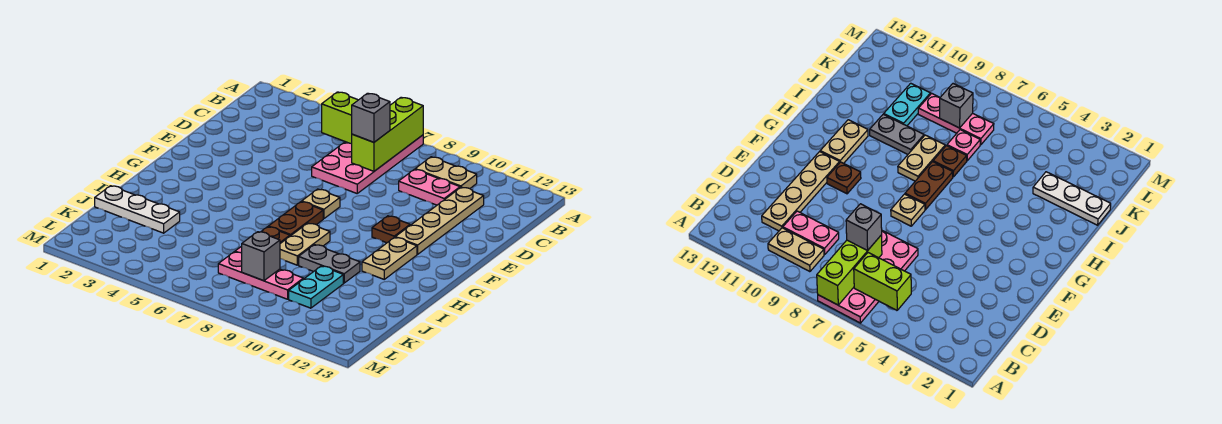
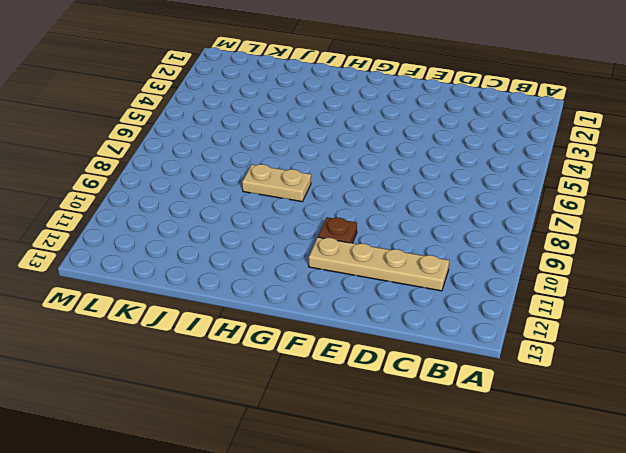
none -> pink plate A6:D7 level 1
none -> tan plate B9:B10 level 1
none -> pink plate C9:C10 level 1

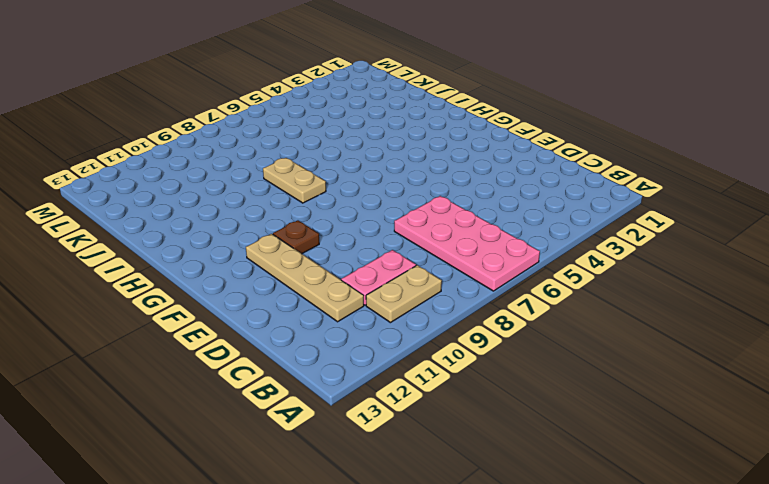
none -> tan plate F7 level 1
none -> brown plate G7:H7 level 1
none -> tan plate G11:H11 level 1

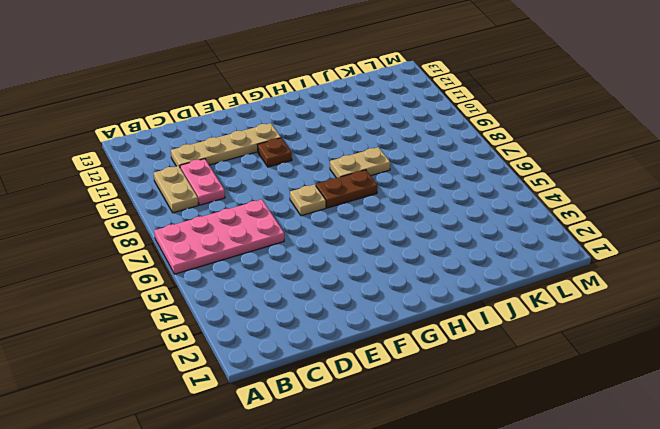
none -> tan plate G11:H11 level 1
none -> brown plate I7 level 1
none -> grey plate I9:I10 level 1

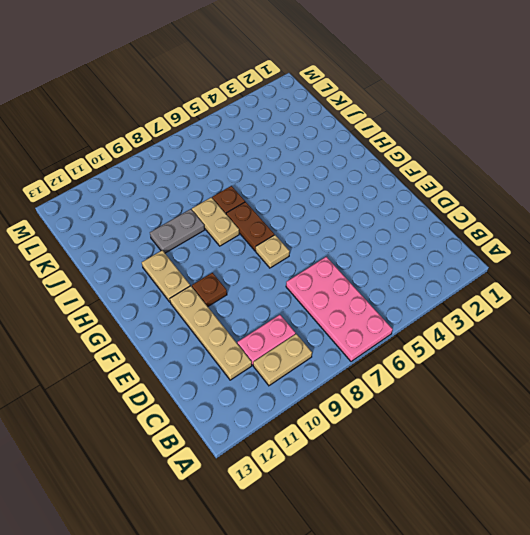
none -> white plate J1:J3 level 1
none -> pink plate J7 level 1
none -> cyan plate J10:K10 level 1

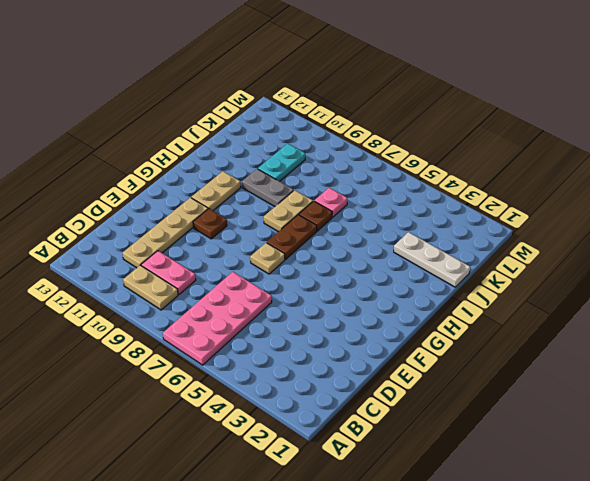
none -> pink plate K7:K9 level 1
none -> lime brick A7:C7 level 2
none -> lime brick B5:B6 level 2

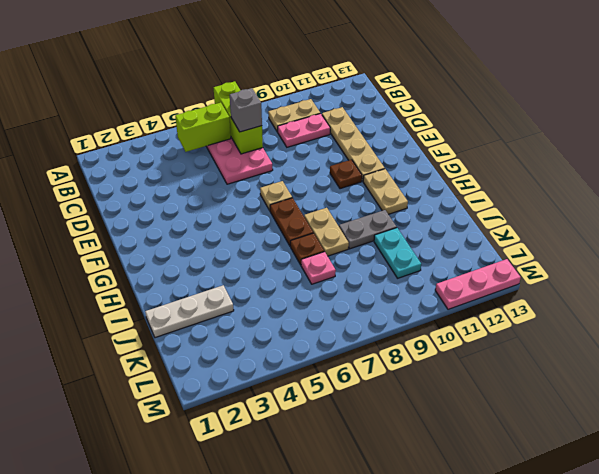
pink plate M11:M13 level 1 -> pink plate K7:K9 level 1
none -> grey brick K8 level 2

